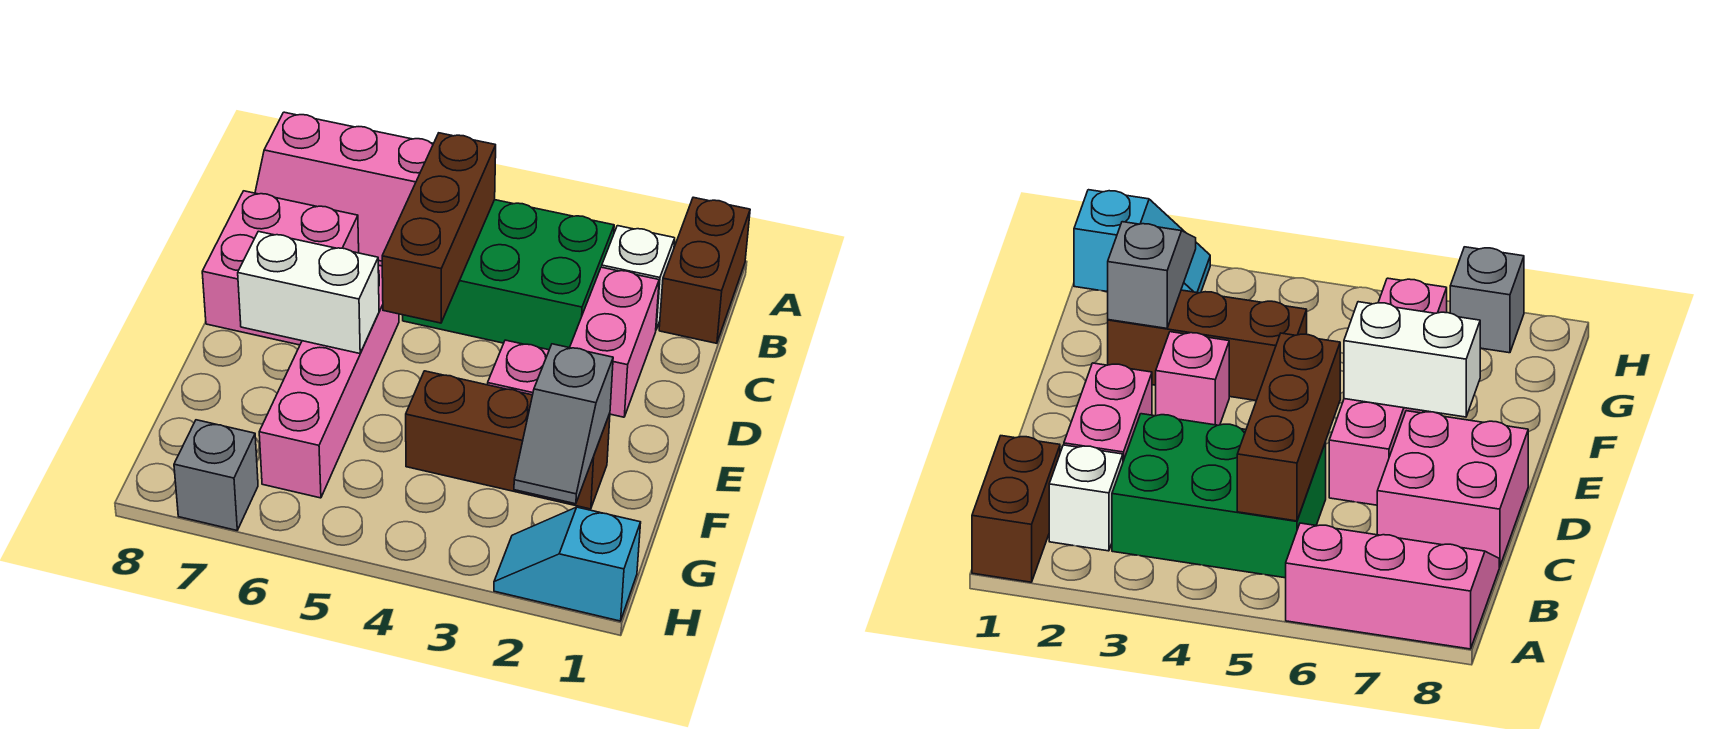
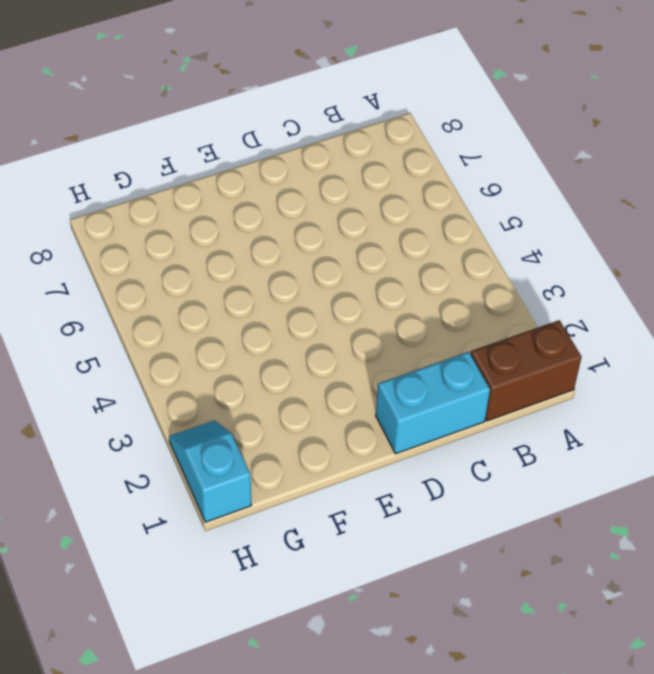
cyan brick C1:D1 level 1 -> none
none -> pink slope A6:B8 level 1 top A
none -> white brick B2 level 1
none -> green brick B3:C5 level 1

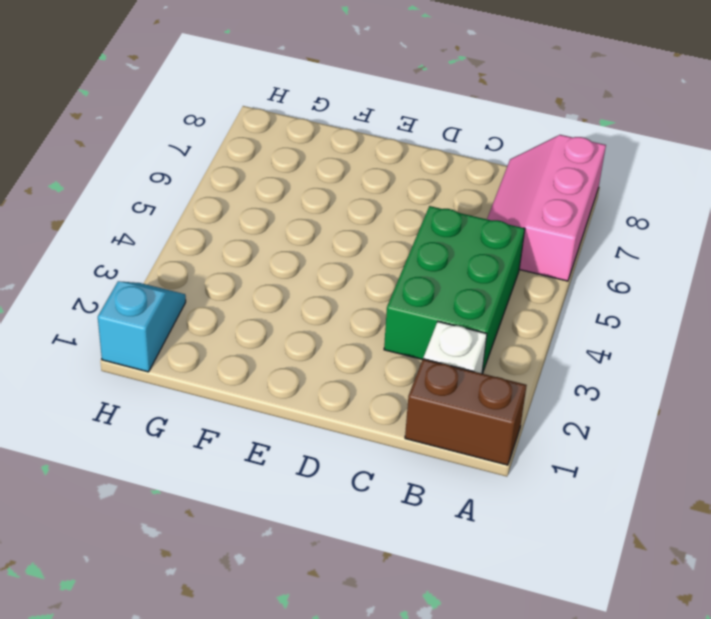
none -> pink brick C2:D2 level 1
none -> pink brick C7:D8 level 1
none -> pink brick D6:G6 level 1

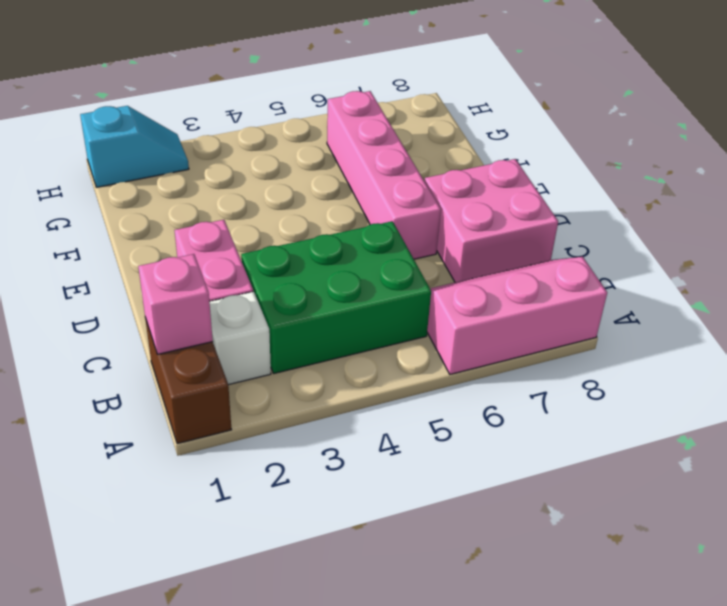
pink brick B1 level 2 -> pink brick E3 level 1
none -> brown brick F2:F4 level 1
none -> grey brick H7 level 1
none -> brown brick B5:D5 level 2

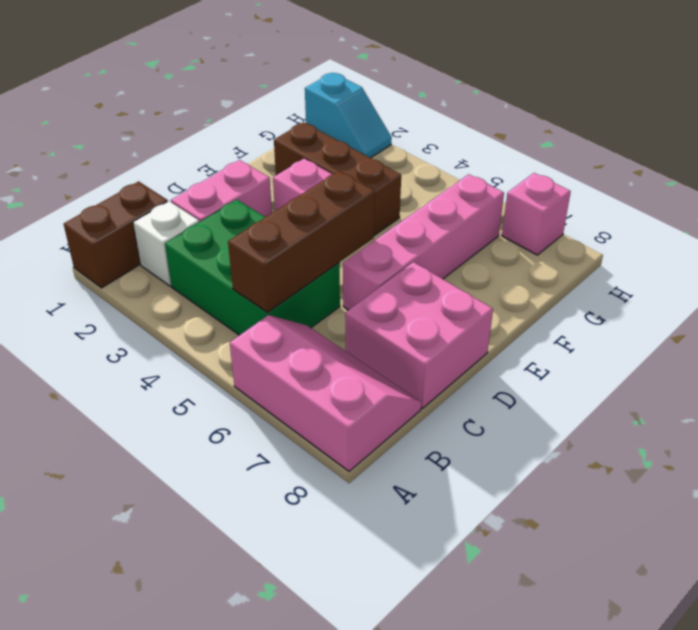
pink brick H7 level 1 -> grey brick H7 level 1
none -> white brick E6:E7 level 2
none -> grey slope F2:G2 level 2 top F

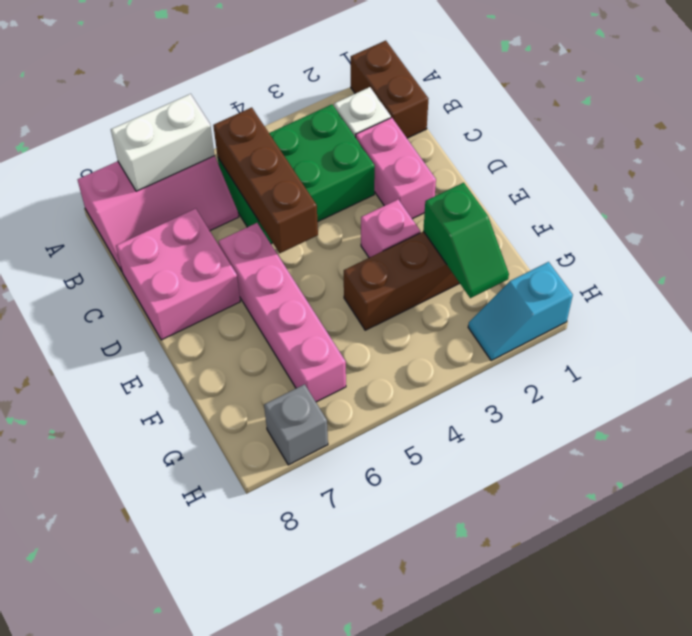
white brick A6:A7 level 2 -> white brick E6:E7 level 2
green slope F2:G2 level 2 top F -> grey slope F2:G2 level 2 top F

